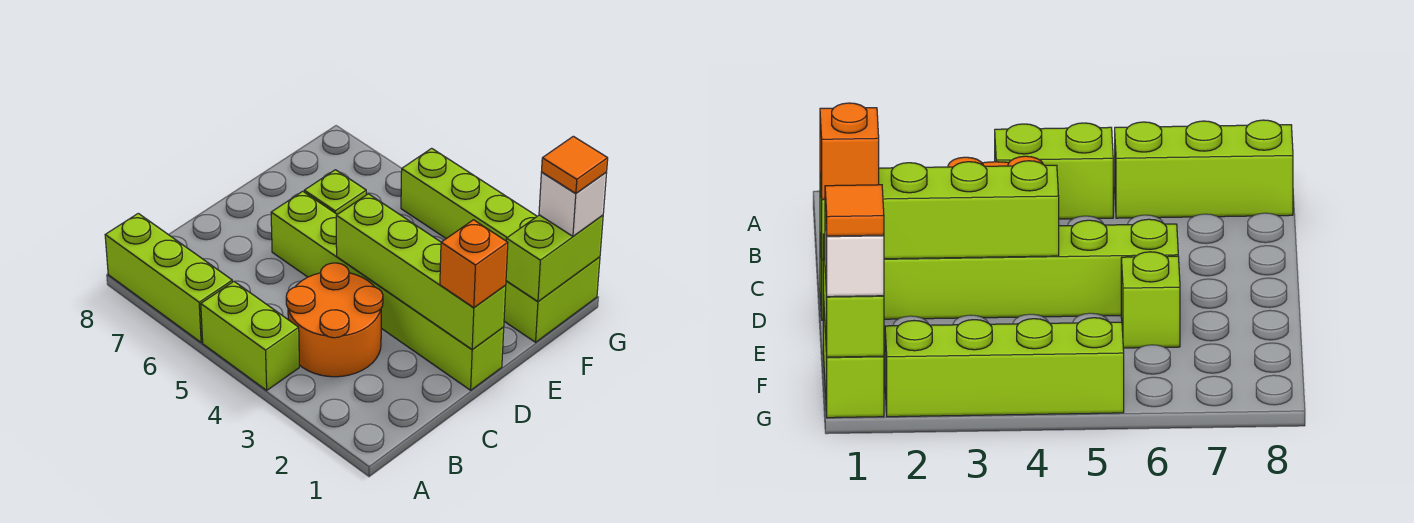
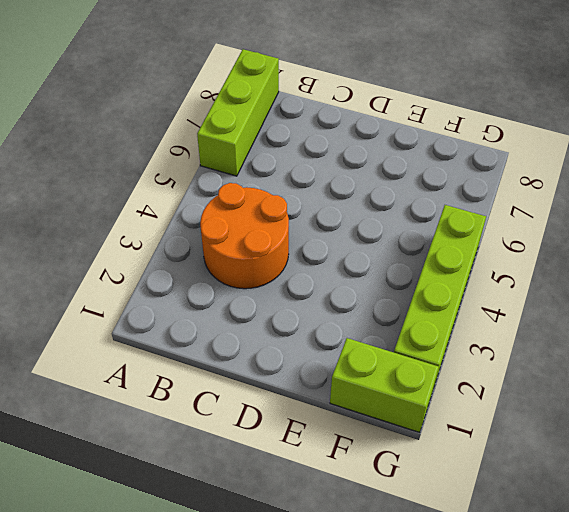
none -> lime brick A4:A5 level 1
none -> lime brick D1:D6 level 1
none -> lime brick E6 level 1

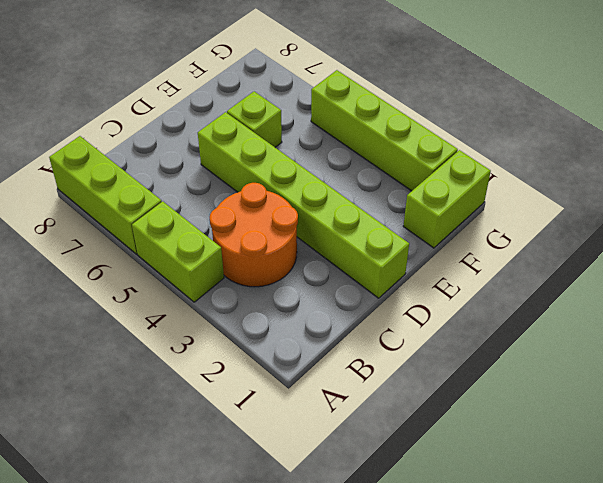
none -> lime brick D1:D4 level 2
none -> lime brick F1:G1 level 2
none -> orange brick D1 level 3

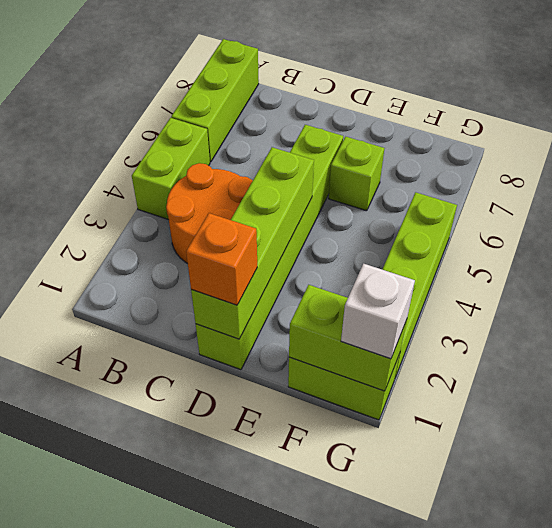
none -> orange tile G1 level 4

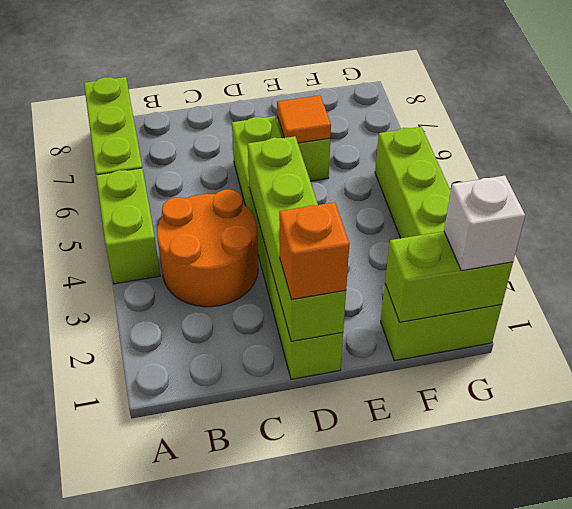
orange tile E6 level 2 -> orange tile G1 level 4

